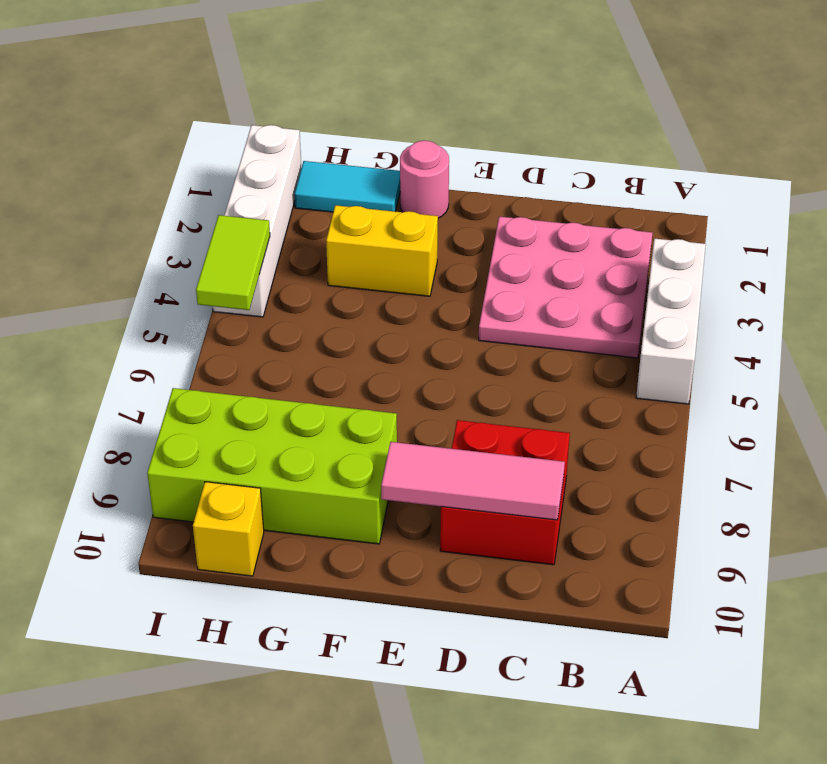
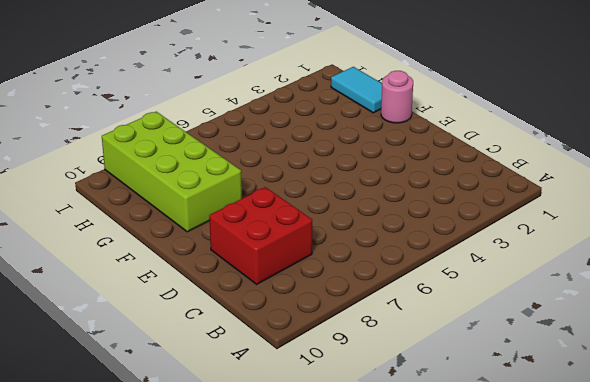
none -> white brick A3:A5 level 1
none -> pink plate B2:D4 level 1

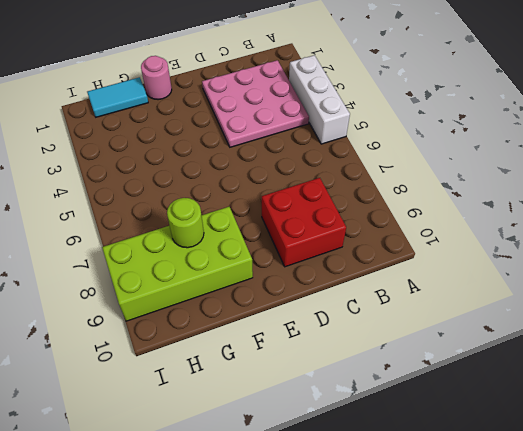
lime round brick G8 level 2 -> none
none -> yellow brick F3:G3 level 1
none -> yellow brick H10 level 1

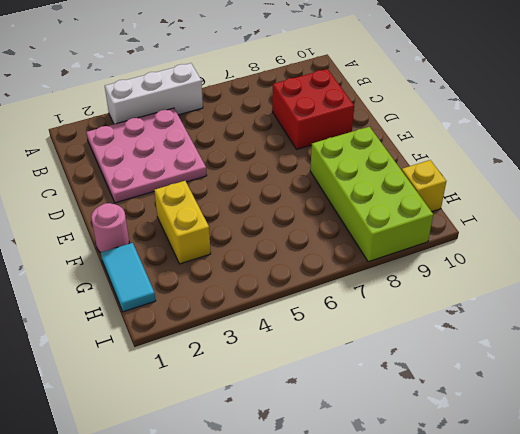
none -> white brick I1:I4 level 1
none -> pink tile C9:E9 level 2

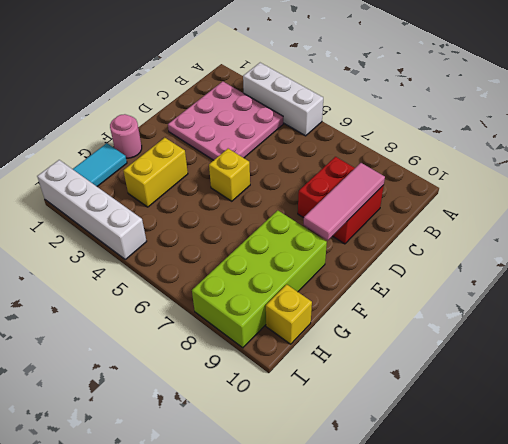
yellow brick E5 level 1 -> none
none -> lime tile I4:I5 level 2

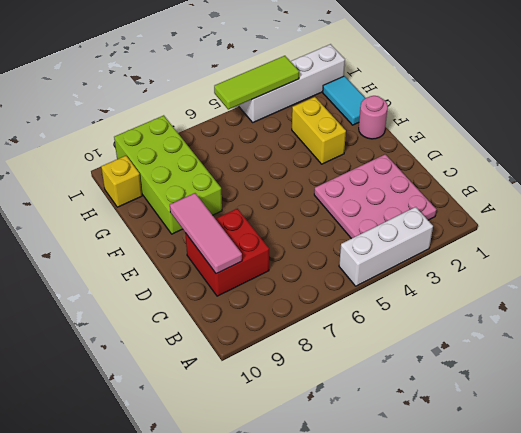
lime tile I3:I5 level 2 -> lime tile I4:I5 level 2

